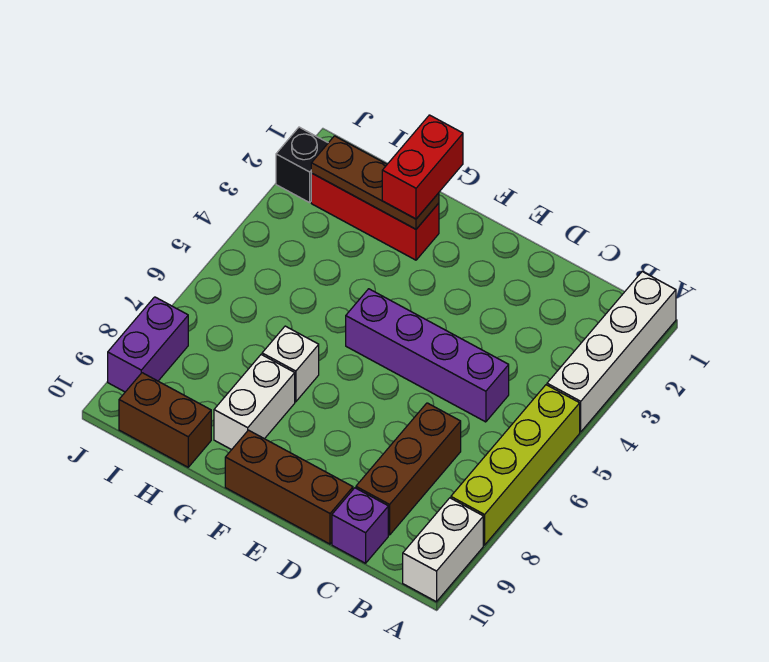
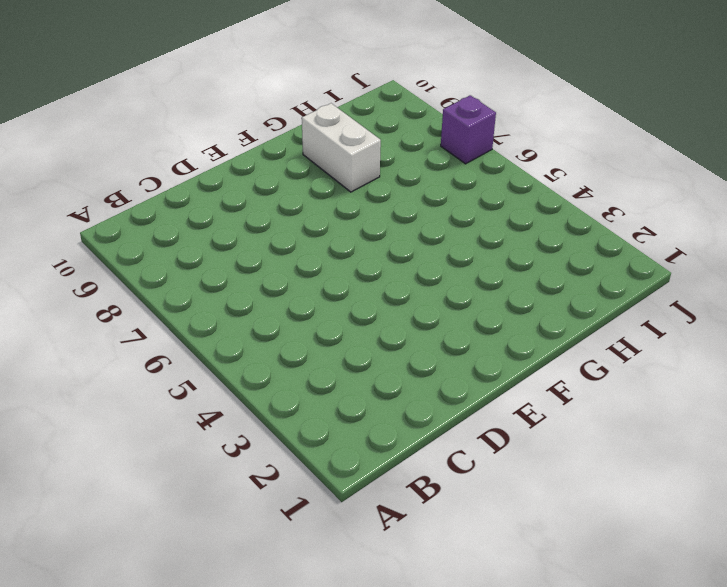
purple brick J7 level 1 -> purple brick C10 level 1
none -> white brick A1:A4 level 1
none -> lime brick A5:A8 level 1
none -> white brick A9:A10 level 1

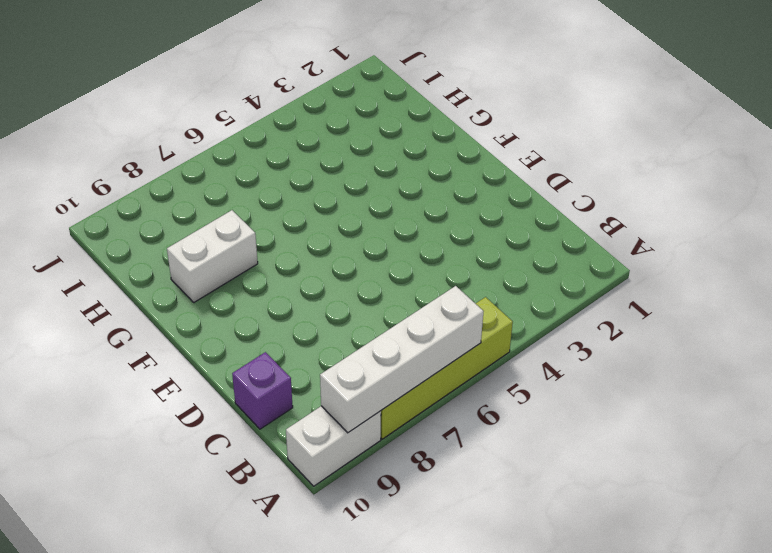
white brick A6:A9 level 2 -> white brick A1:A4 level 1
none -> purple brick C5:F5 level 1
none -> brown brick C7:C9 level 1
none -> brown brick D10:F10 level 1

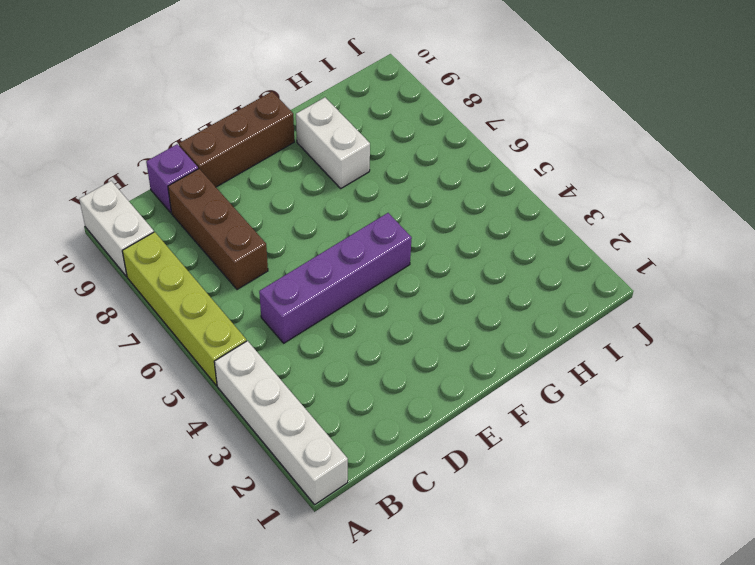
none -> red brick G2:I2 level 1
none -> white brick G7 level 1
none -> brown brick H10:I10 level 1

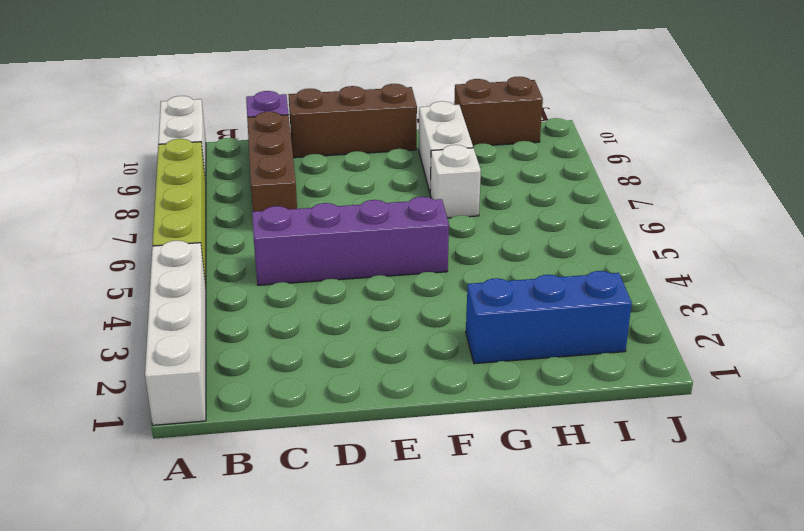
blue brick G2:I2 level 1 -> red brick G2:I2 level 1
none -> black brick J2 level 1
none -> purple brick J8:J9 level 1
none -> brown plate G2:I2 level 2

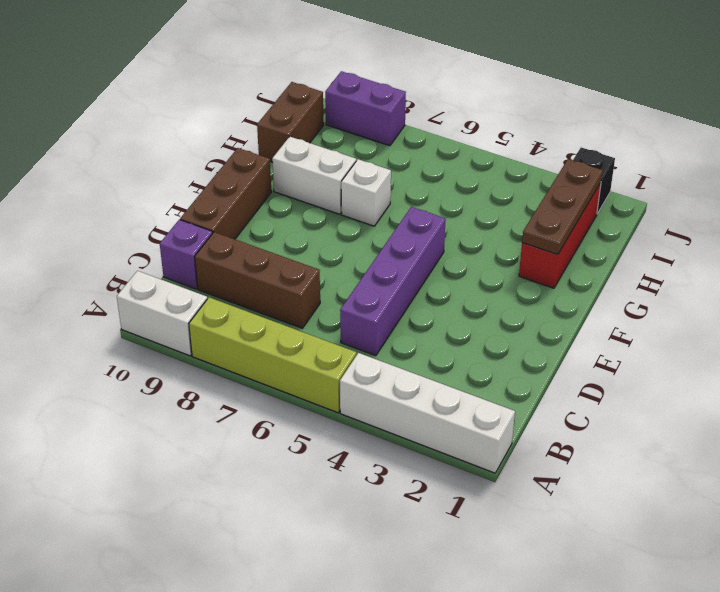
none -> red brick G1:G2 level 3

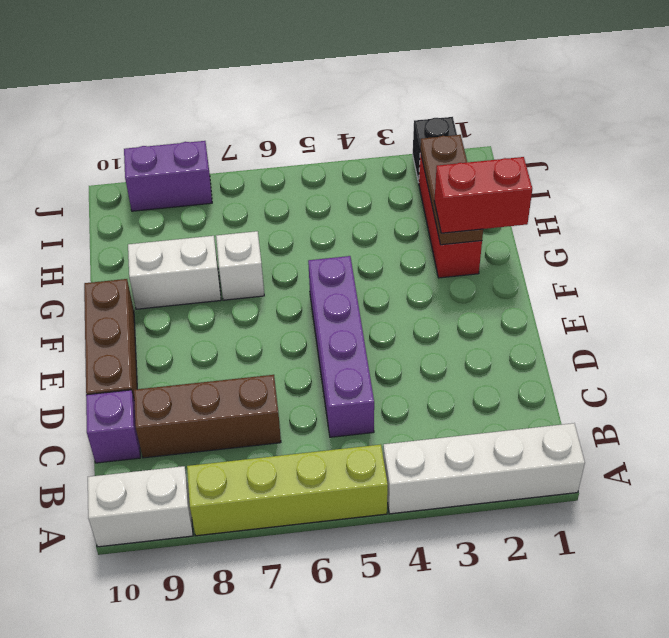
none -> brown brick H10:I10 level 1

